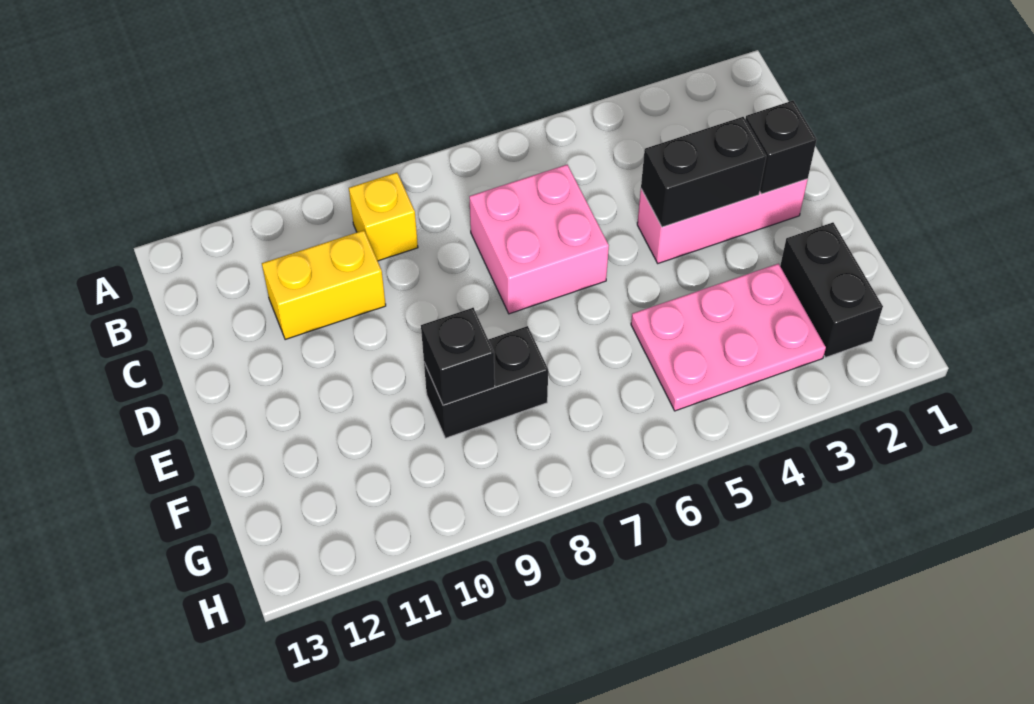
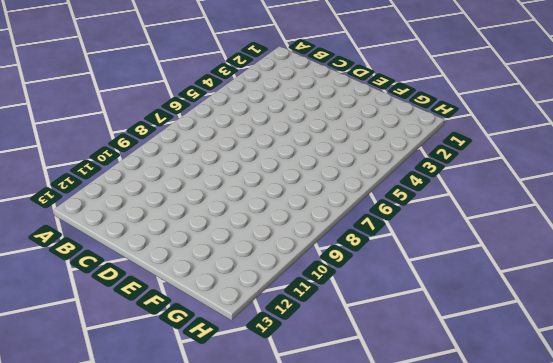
none -> yellow brick B9 level 1
none -> pink brick C6:D7 level 1

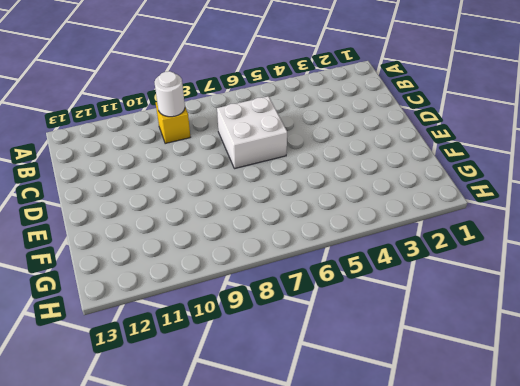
white round brick B9 level 2 -> none
white brick C6:D7 level 1 -> pink brick C6:D7 level 1
none -> yellow brick C10:C11 level 1
none -> pink brick D2:D4 level 1

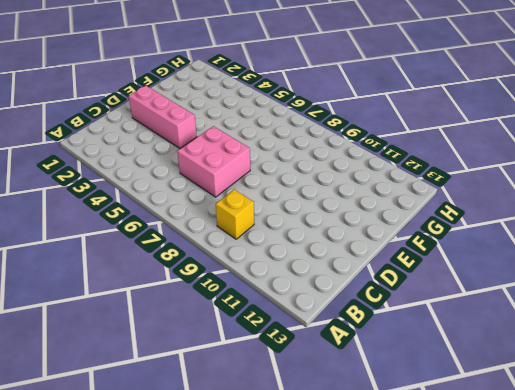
none -> yellow brick C10:C11 level 1
none -> black brick F2:G2 level 1

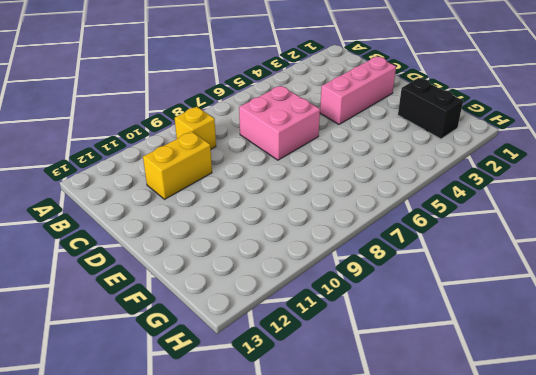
none -> pink plate F3:G5 level 1
none -> black brick F8:F9 level 1

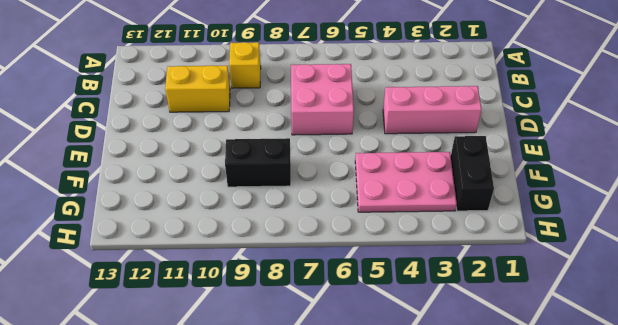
none -> black brick D2 level 2
none -> black brick D3:D4 level 2

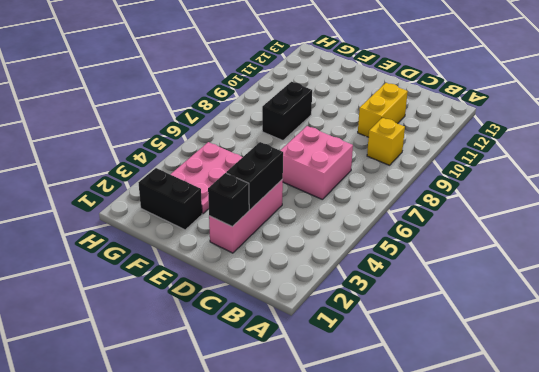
none -> black brick F9 level 2

